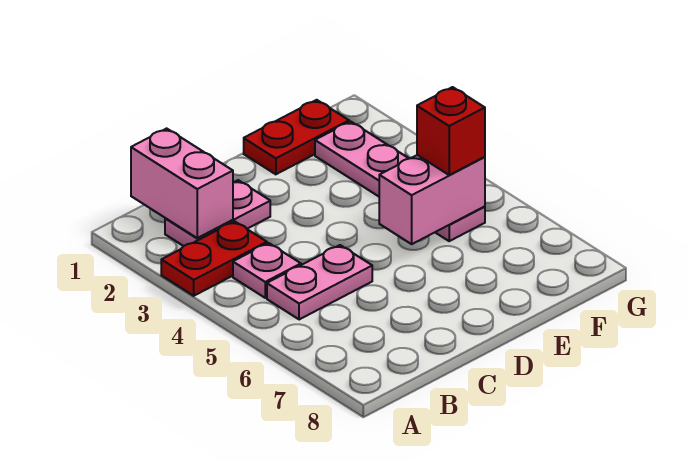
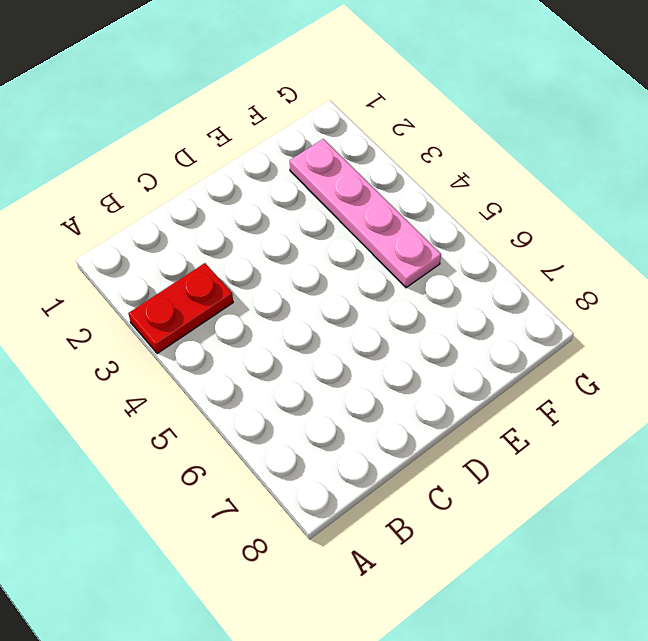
none -> pink plate B2:C2 level 1
none -> pink plate B4 level 1

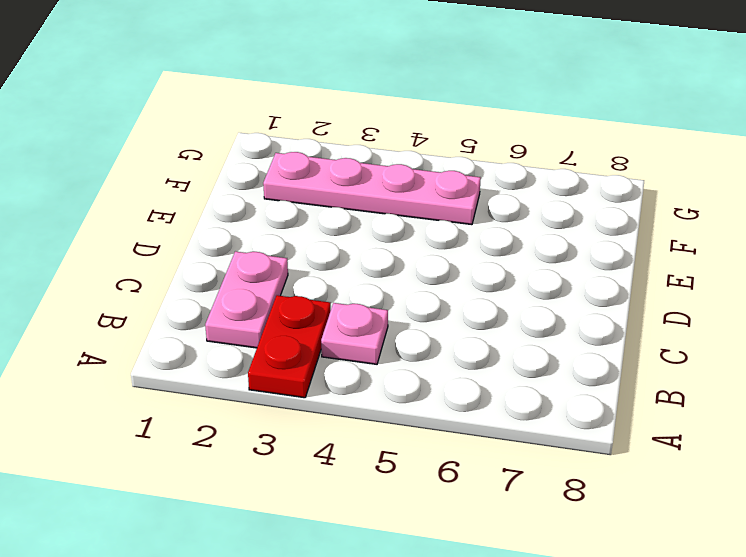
none -> pink plate B5:C5 level 1
none -> red plate E1:F1 level 1

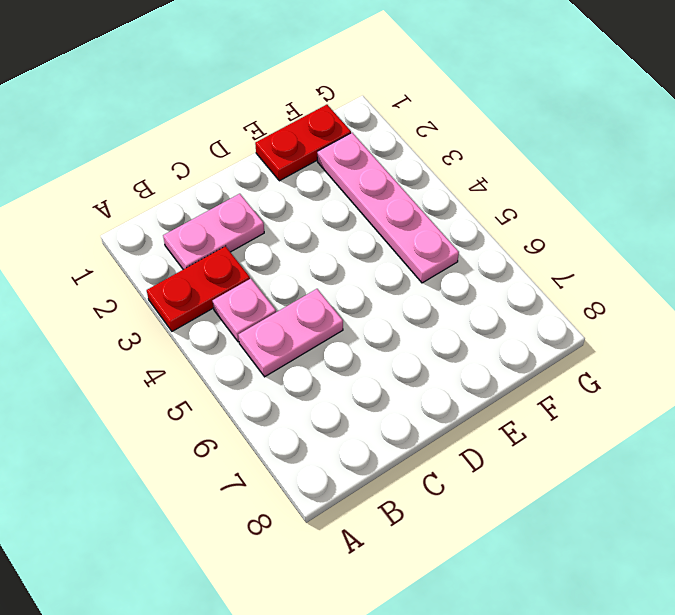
none -> pink brick B1:B2 level 2
none -> pink brick E5:F5 level 2

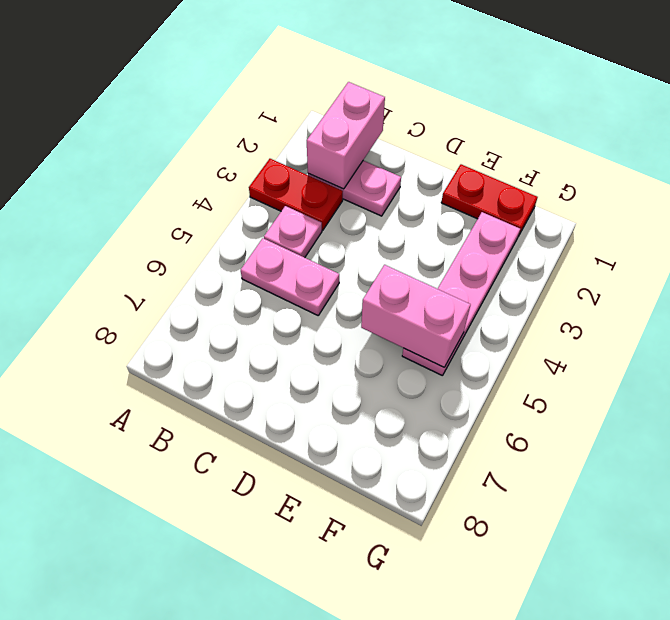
none -> red brick F5 level 3

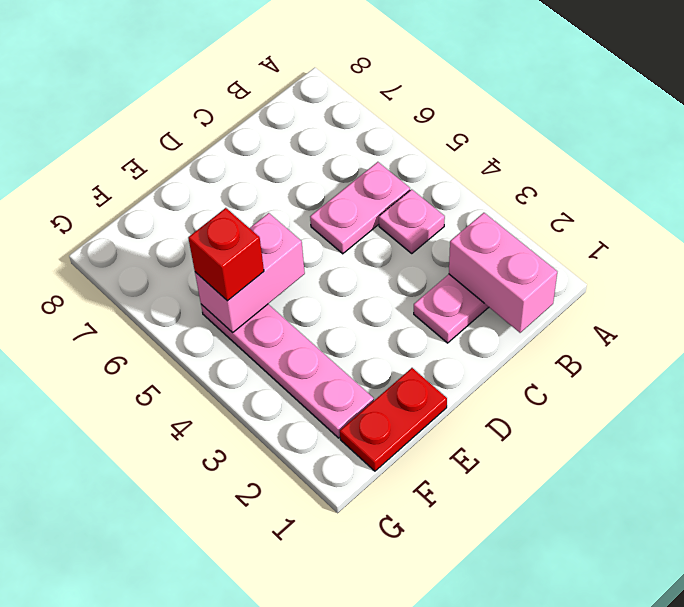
none -> red plate A3:B3 level 1

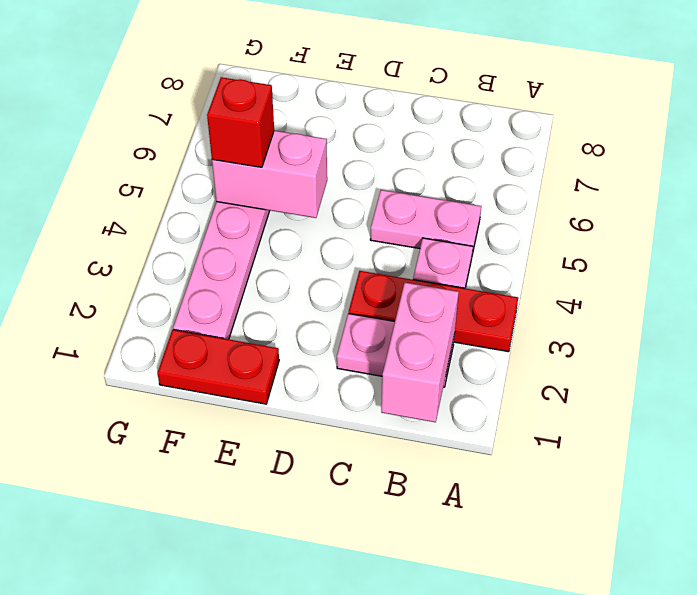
red plate A3:C3 level 1 -> red plate A3:B3 level 1

